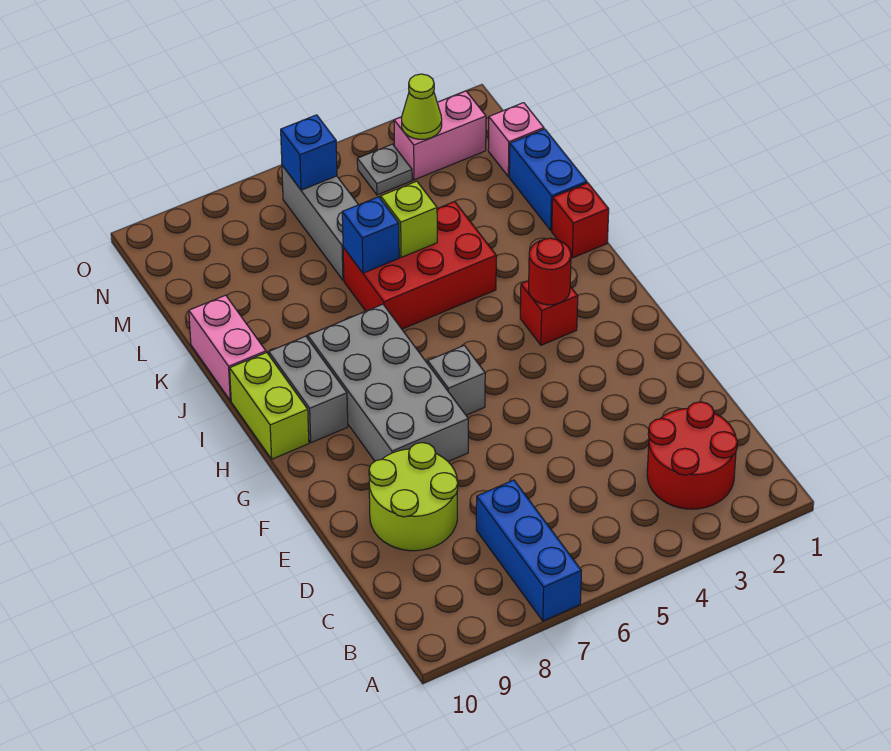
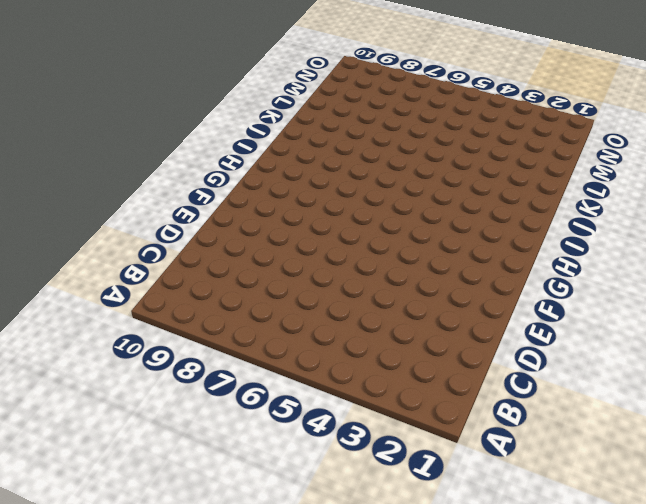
none -> blue brick A7:C7 level 1
none -> red round brick B2:C3 level 1
none -> lime round brick D8:E9 level 1

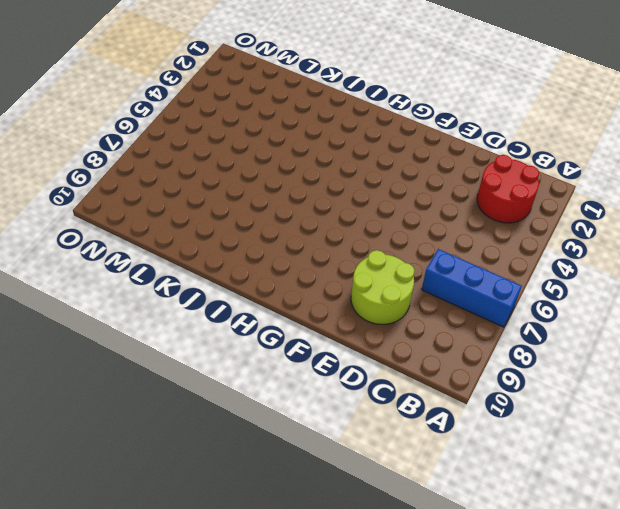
none -> grey brick F7:I8 level 1
none -> grey brick G6 level 1
none -> red brick H3 level 1

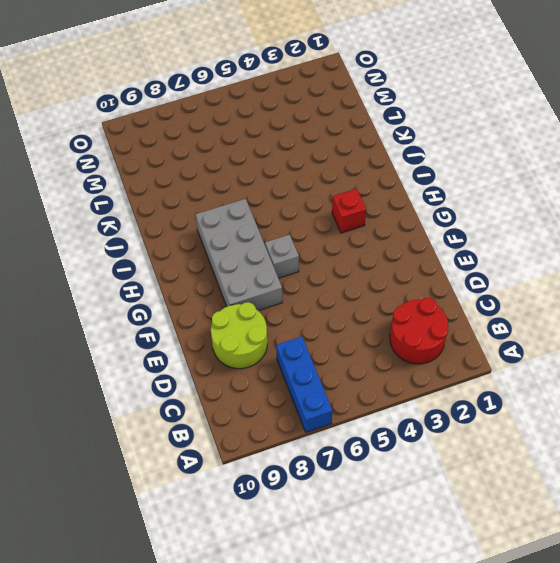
none -> grey brick H9:I9 level 1
none -> lime brick H10:I10 level 1
none -> red brick J1 level 1

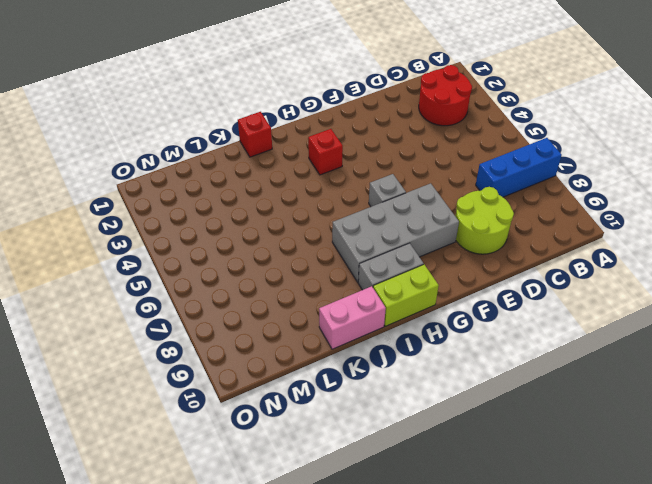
none -> red brick J4:K6 level 1
none -> blue brick K1:L1 level 1
none -> grey brick L6:N6 level 1

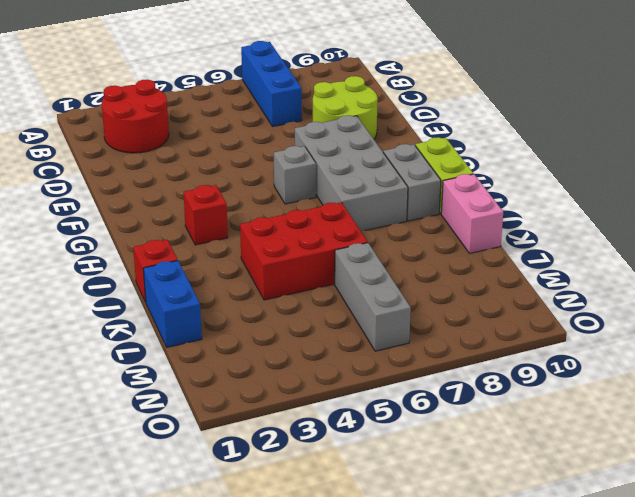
none -> pink brick M1 level 1
none -> pink brick N2:N3 level 1
none -> grey plate N4 level 1

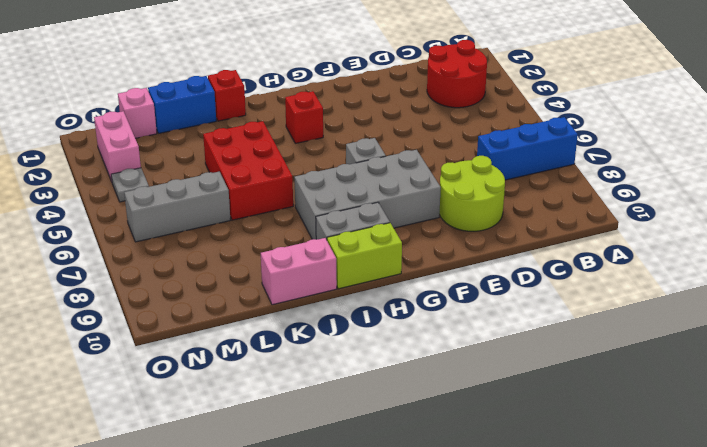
none -> red round brick H3 level 2
none -> lime brick K5 level 2
none -> blue brick K6 level 2

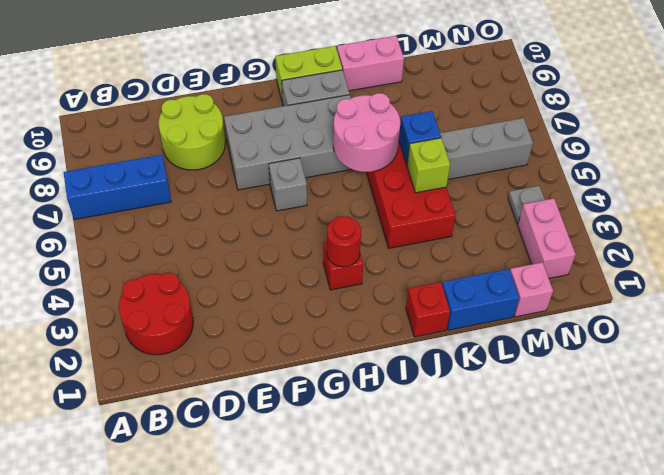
pink round brick I6:J7 level 2 -> none
none -> lime cone N3 level 2
none -> blue brick N6 level 2

